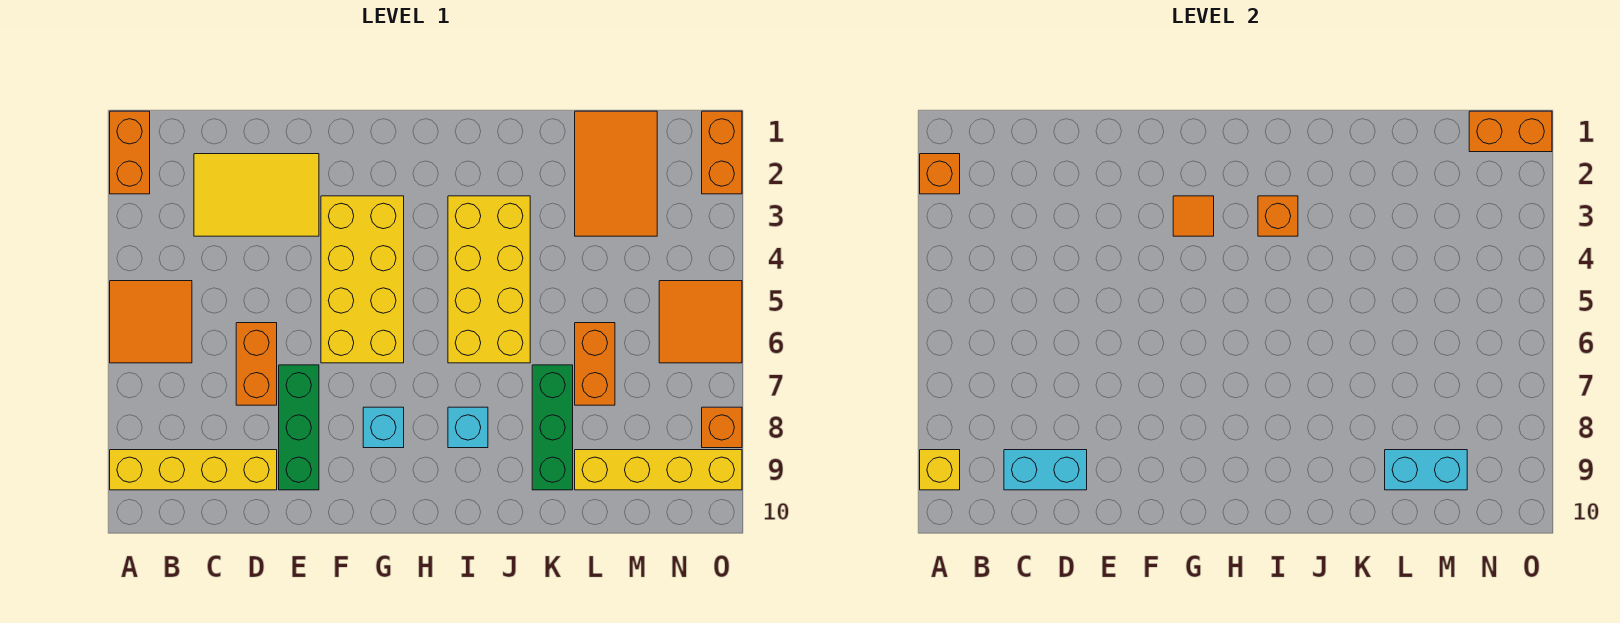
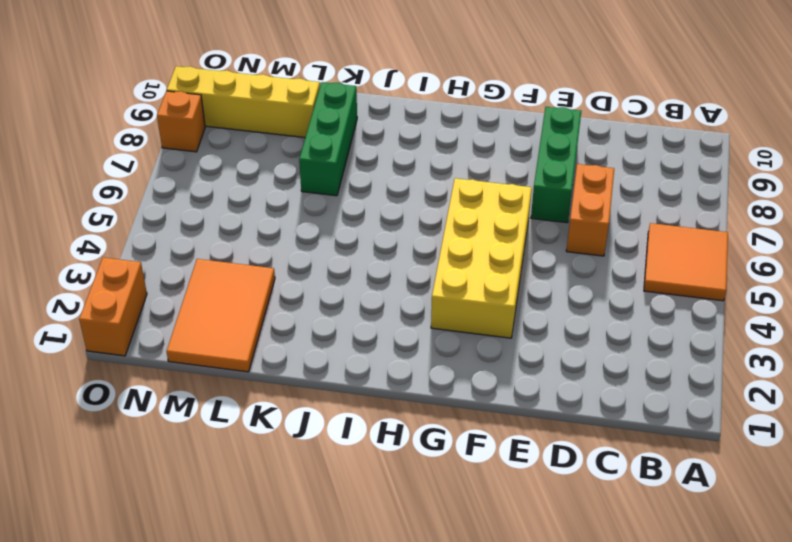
none -> orange brick A1:A2 level 1
none -> yellow brick A9:D9 level 1
none -> yellow tile C2:E3 level 1

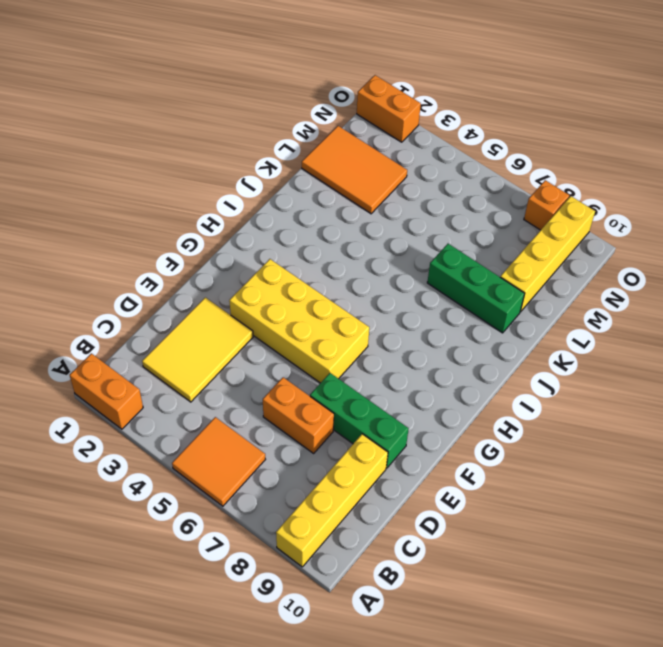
none -> cyan brick G8 level 1
none -> yellow brick I3:J6 level 1
none -> cyan brick I8 level 1

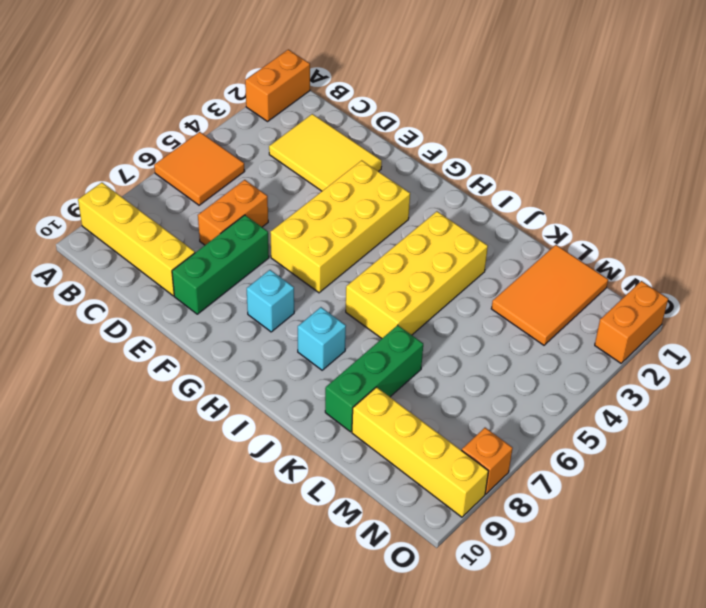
none -> orange brick L6:L7 level 1
none -> orange tile N5:O6 level 1
none -> orange brick A2 level 2

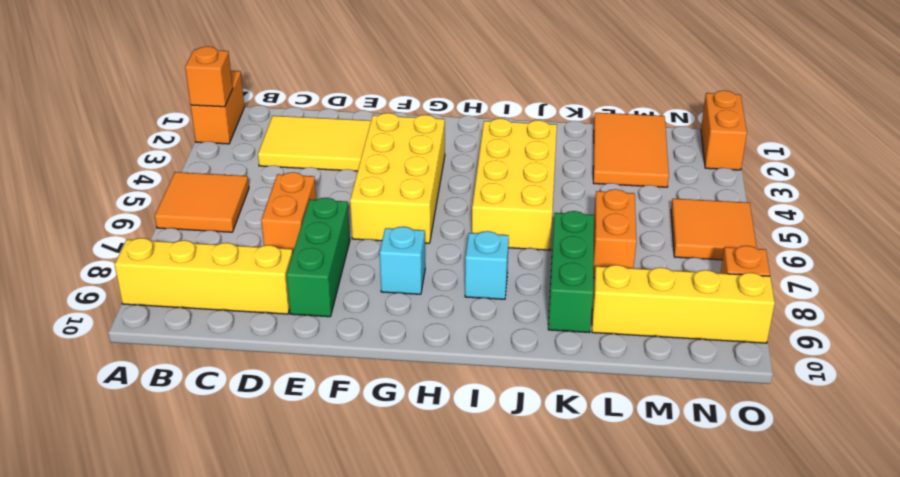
none -> yellow brick A9 level 2
none -> cyan brick C9:D9 level 2
none -> orange tile G3 level 2

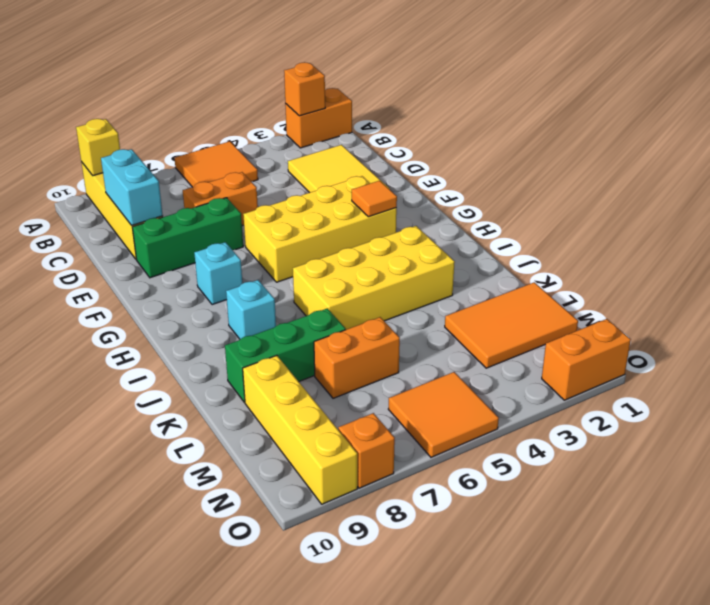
none -> orange brick I3 level 2
none -> cyan brick L9:M9 level 2
none -> orange brick N1:O1 level 2

